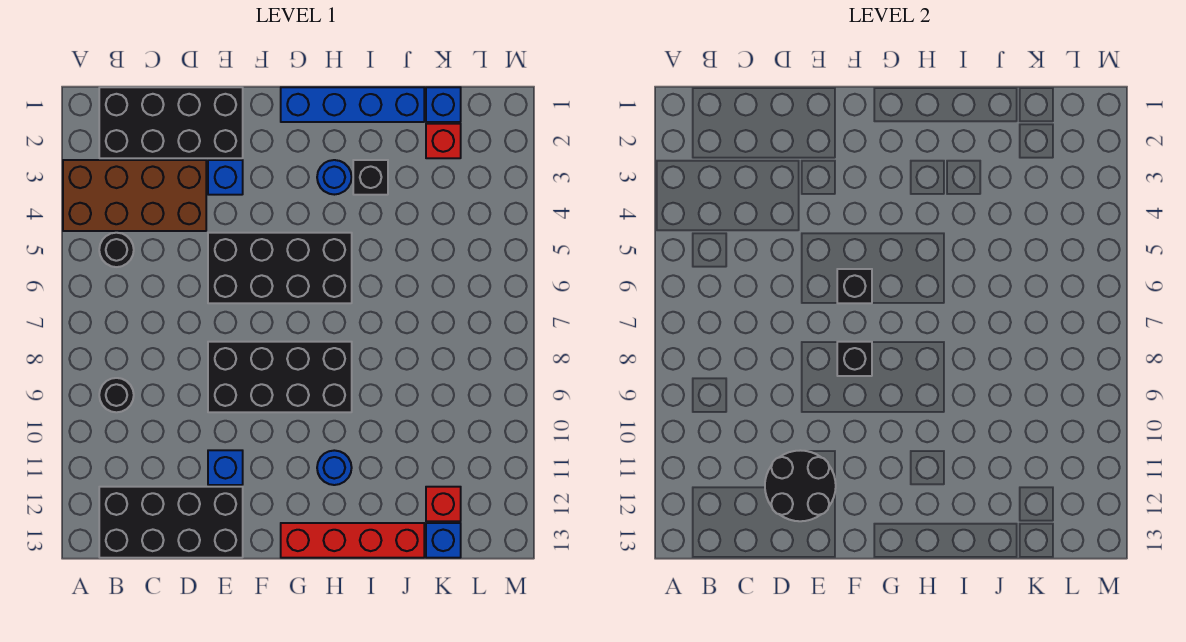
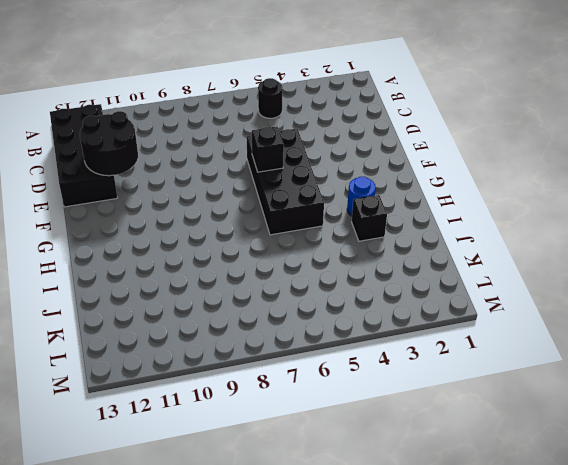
none -> brown brick A3:D4 level 1
none -> black brick B1:E2 level 1
none -> black round brick B9 level 1

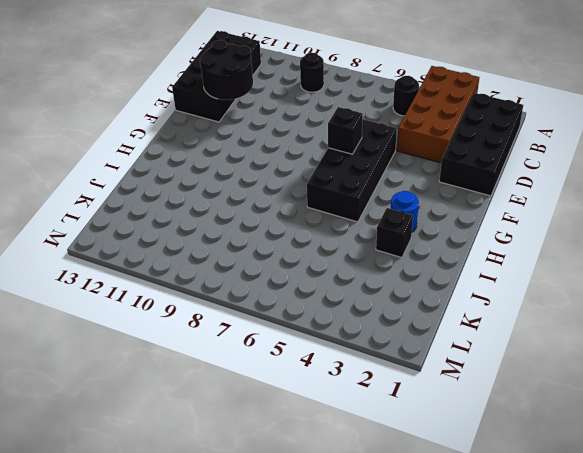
none -> blue brick E3 level 1
none -> black brick E8:H9 level 1
none -> blue brick E11 level 1

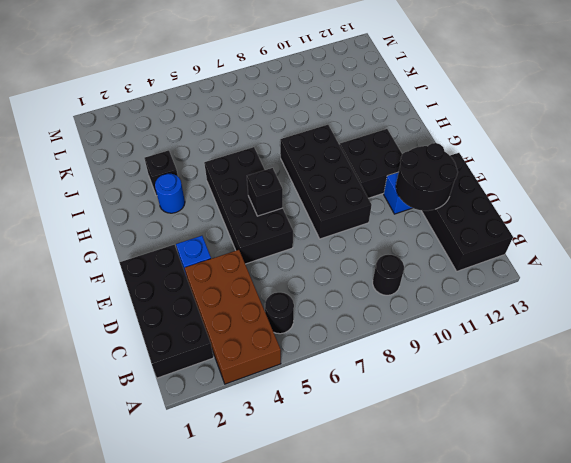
black brick F10:G11 level 1 -> none
none -> blue brick G1:J1 level 1
none -> red brick G13:J13 level 1
none -> blue round brick H11 level 1

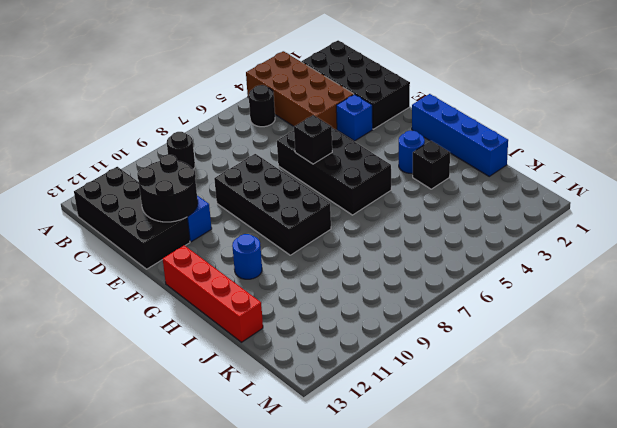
none -> blue brick K1 level 1
none -> red brick K2 level 1
none -> red brick K12 level 1

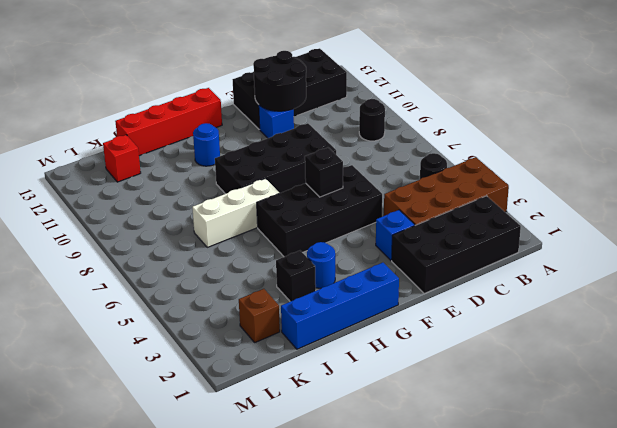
white brick H7:J7 level 1 -> none
brown brick K2 level 1 -> red brick K2 level 1
none -> blue brick K1 level 1
none -> blue brick K13 level 1
none -> black brick F8 level 2

